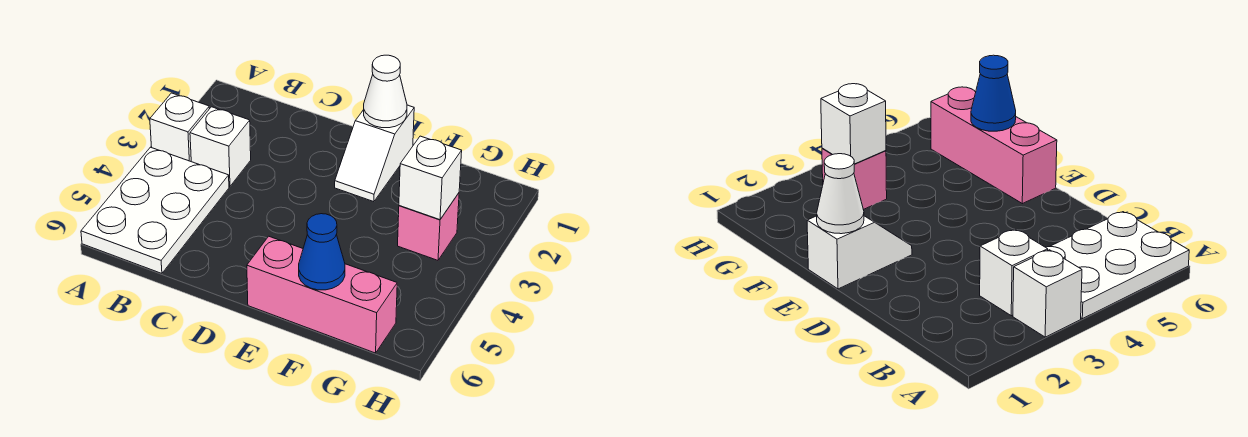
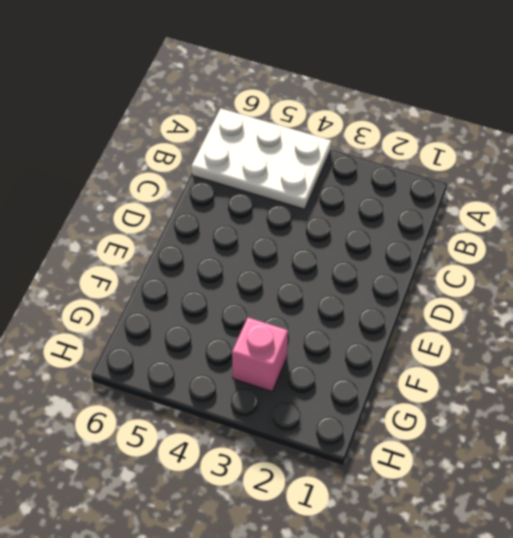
none -> white brick A3 level 1
none -> white brick B3 level 1

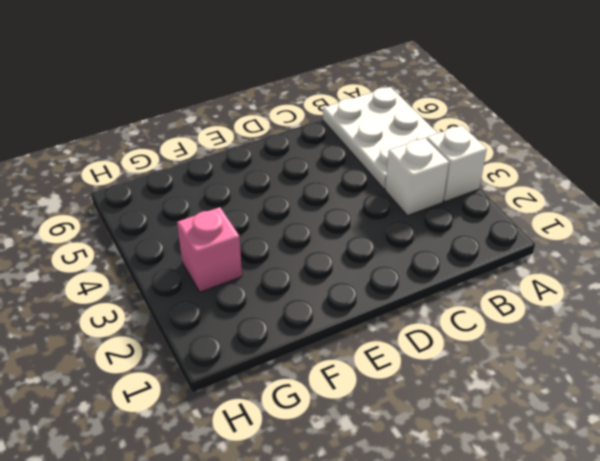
none -> white slope E1:E2 level 1 top 1
none -> pink brick E6:G6 level 1

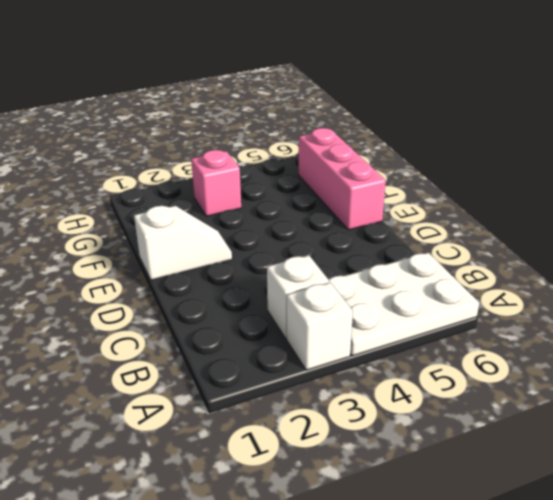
none -> white cone E1 level 2
none -> blue cone F6 level 2

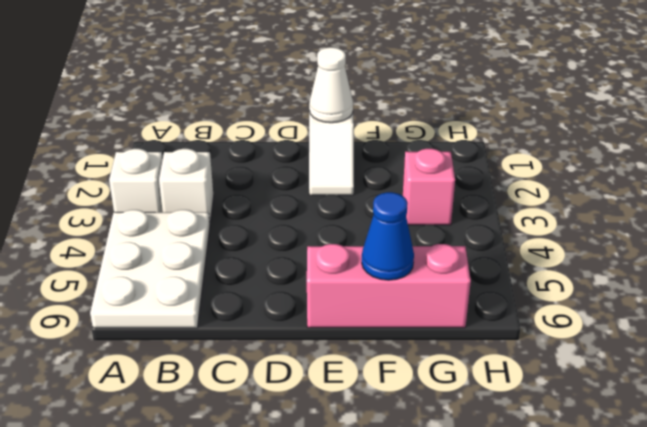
none -> white brick G3 level 2

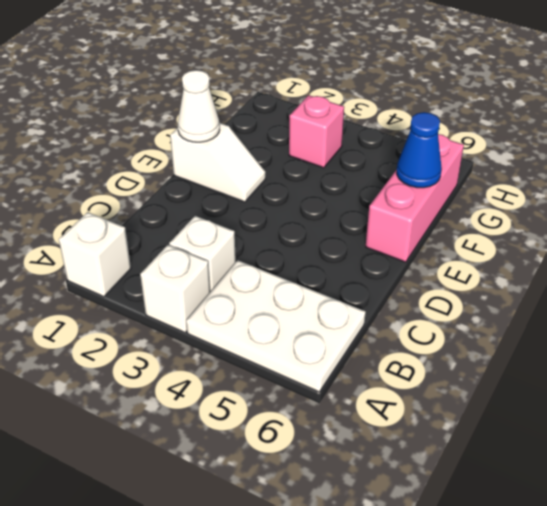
white brick A1 level 1 -> white brick G3 level 2

